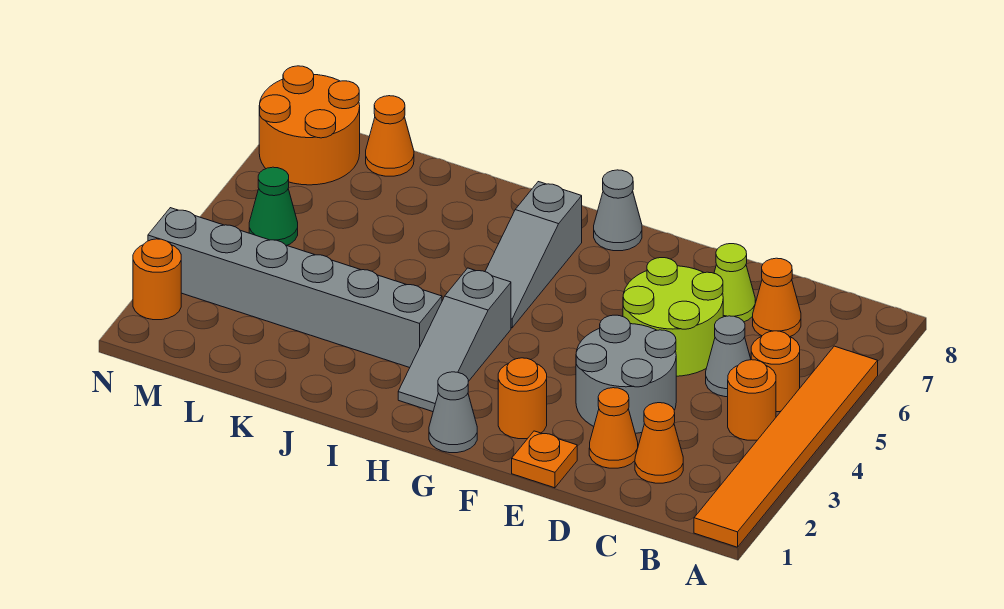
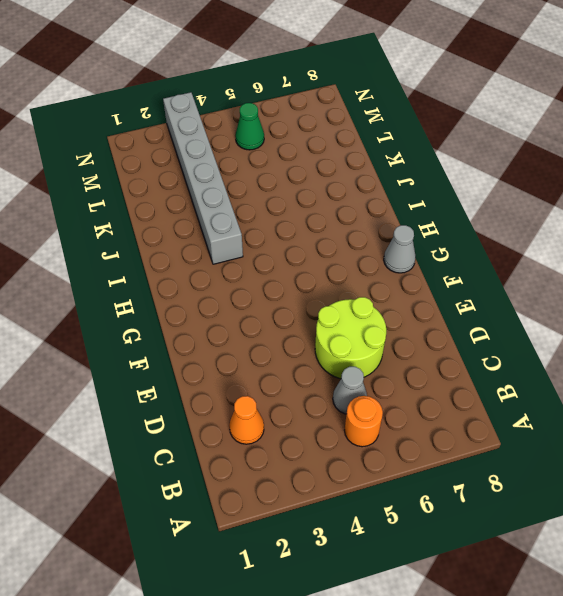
none -> orange tile A1:A6 level 1
none -> orange round brick B4 level 1
none -> orange cone C7 level 1

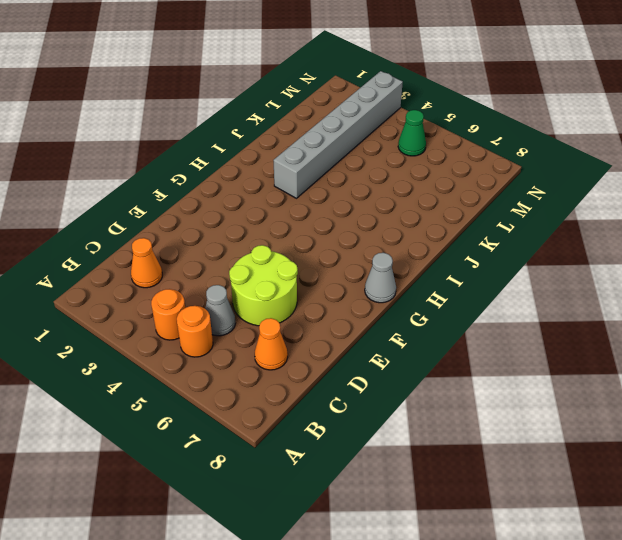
none -> orange tile A1:A6 level 1
none -> orange cone D2 level 1
none -> grey round brick D3:E4 level 1

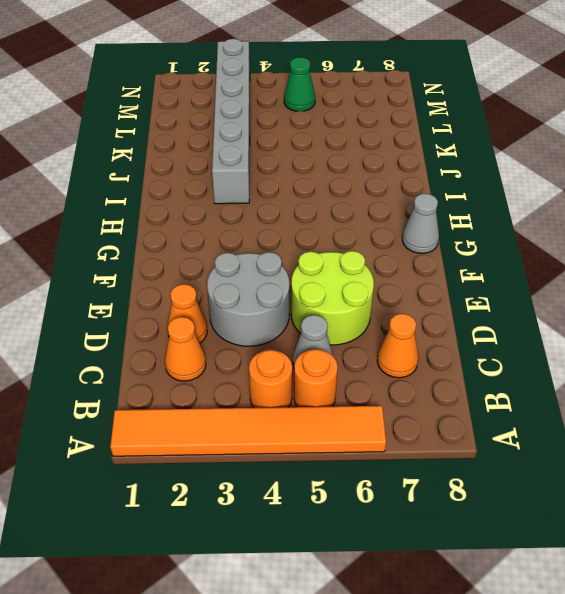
none -> lime cone D7 level 1
none -> orange plate E1 level 1
none -> orange round brick F2 level 1

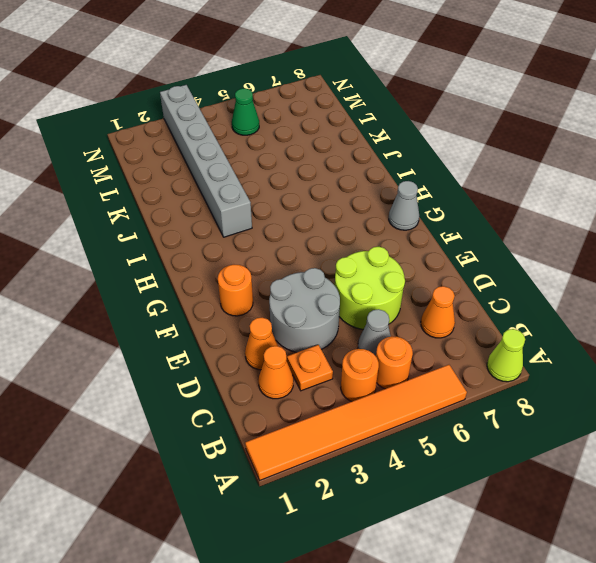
lime cone A8 level 1 -> lime cone D7 level 1
orange plate C3 level 1 -> orange plate E1 level 1
none -> grey cone G1 level 1
none -> grey slope H2:H4 level 1 top 4
none -> grey slope H5:H7 level 1 top 7

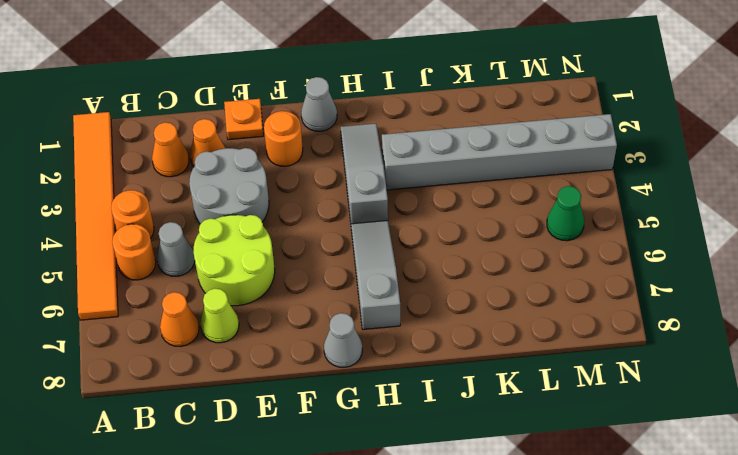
none -> orange cone L8 level 1
none -> orange round brick M7:N8 level 1
none -> orange round brick N2 level 1

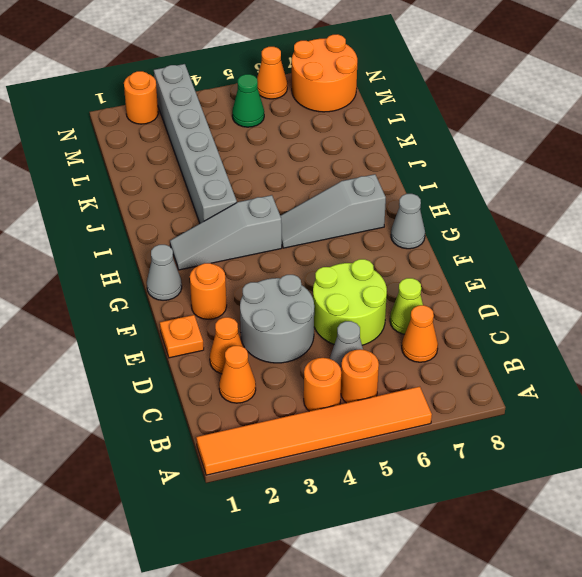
orange cone N6 level 1 -> orange cone L8 level 1

